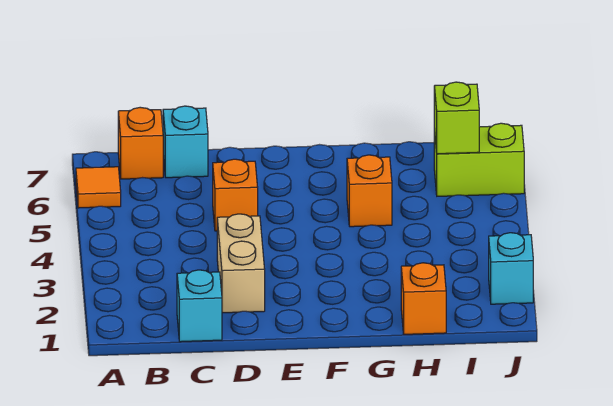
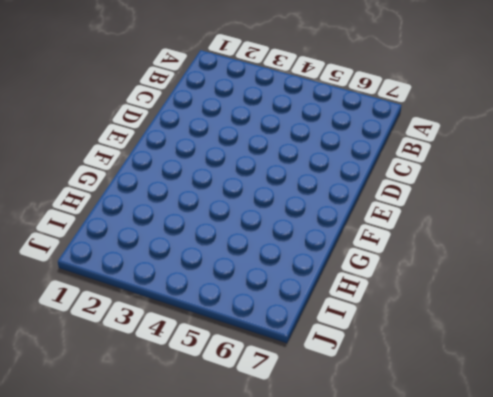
none -> orange tile A6 level 1
none -> orange brick B7 level 1

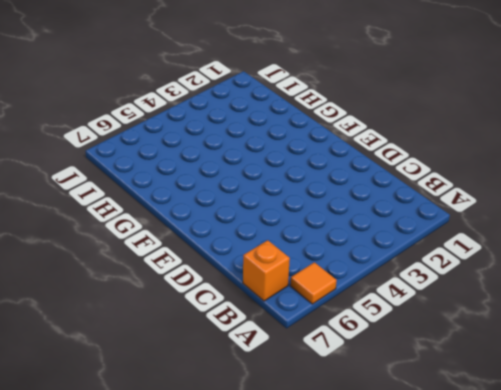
none -> cyan brick C1 level 1
none -> cyan brick C7 level 1

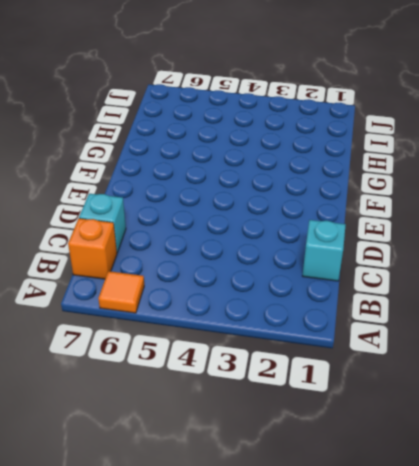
none -> tan brick D2:D3 level 1
none -> orange brick D5 level 1

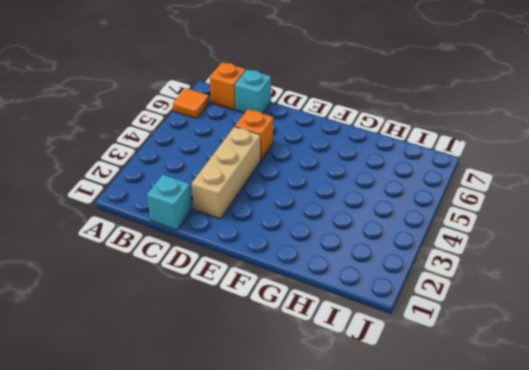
tan brick D2:D4 level 1 -> tan brick D2:D3 level 1
none -> orange brick G5 level 1
none -> orange brick H1 level 1

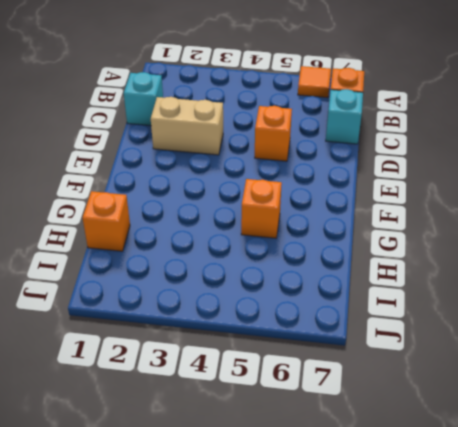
none -> lime brick I6:J6 level 1
none -> cyan brick J2 level 1

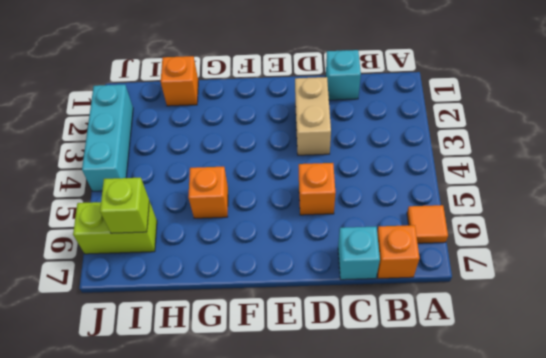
cyan brick J2:J4 level 1 -> cyan brick J2 level 1

